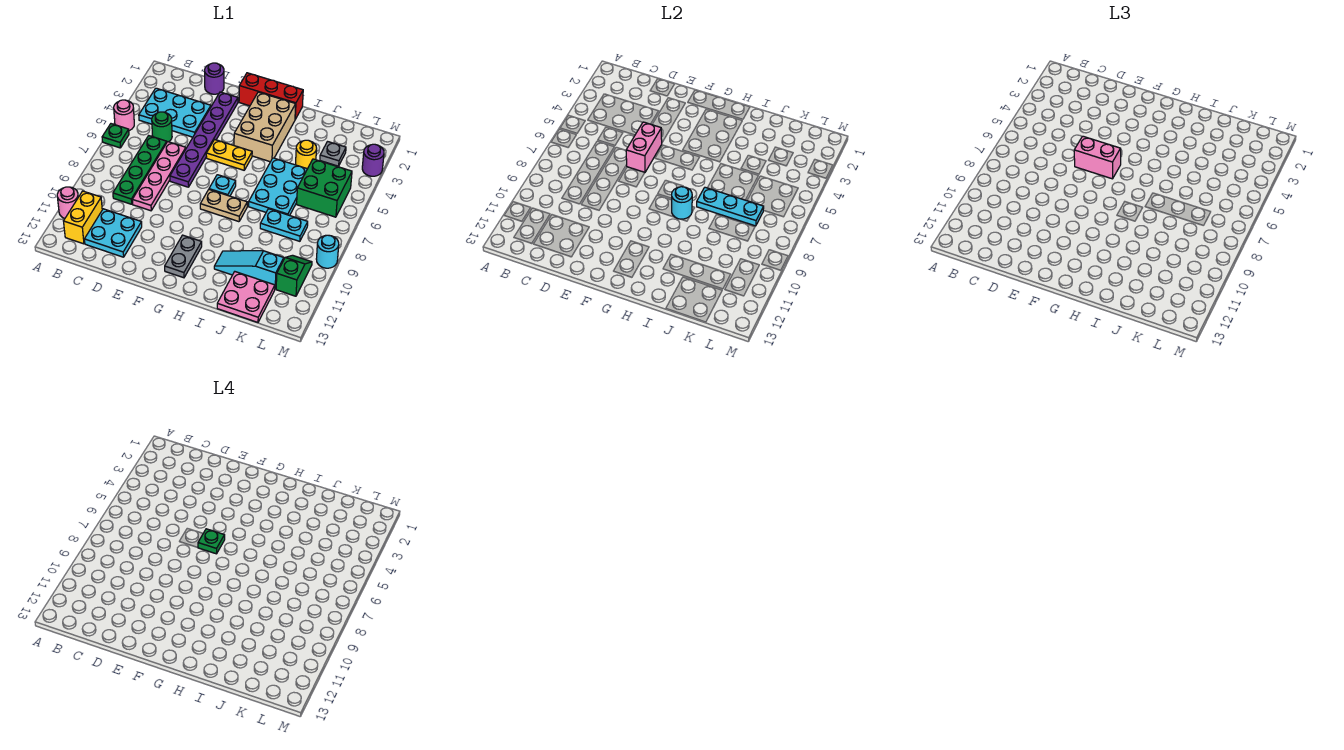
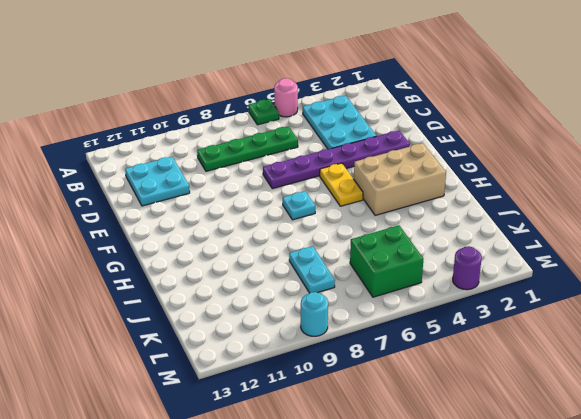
none -> pink round brick A11 level 1
none -> yellow brick B11:B12 level 1
none -> green round brick C5 level 1
none -> purple round brick D1 level 1

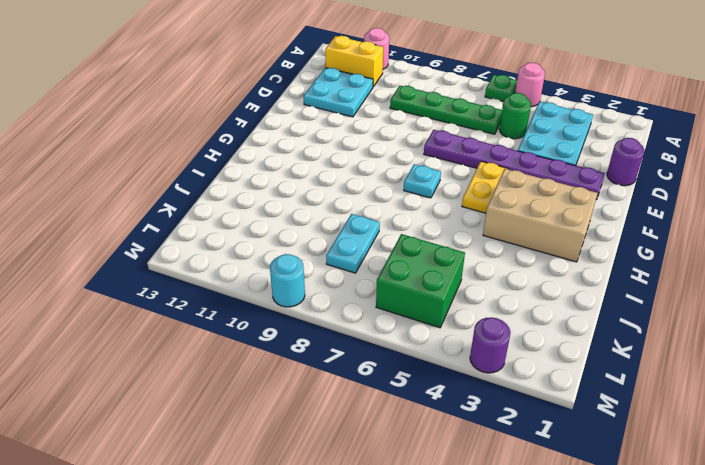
none -> pink plate D6:D9 level 1
none -> red brick F1:H1 level 1
none -> tan plate G8:H8 level 1
none -> grey plate G11:G12 level 1

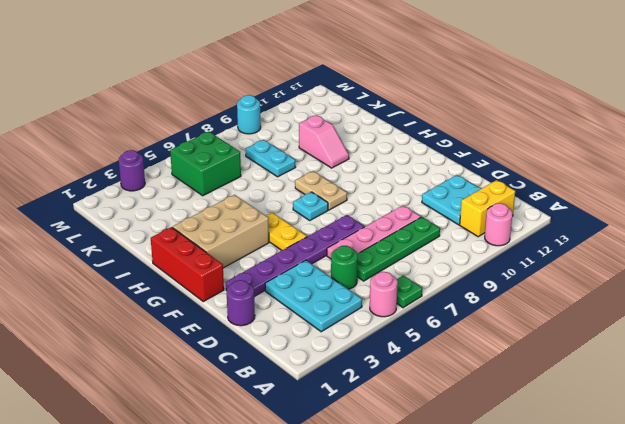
pink slope I10:J10 level 1 top J -> none
none -> grey plate G11:G12 level 1
none -> cyan plate I5:J7 level 1
none -> cyan slope I11:K11 level 1 top K
none -> yellow round brick J4 level 1

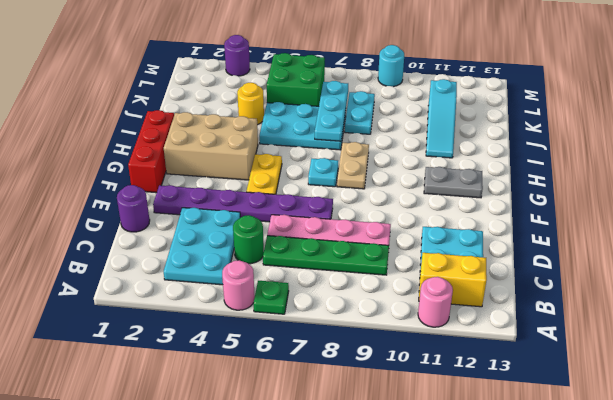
none -> pink plate J12:K13 level 1
none -> grey plate K3 level 1
none -> green slope L10:L11 level 1 top 11
none -> pink brick E5:E6 level 2

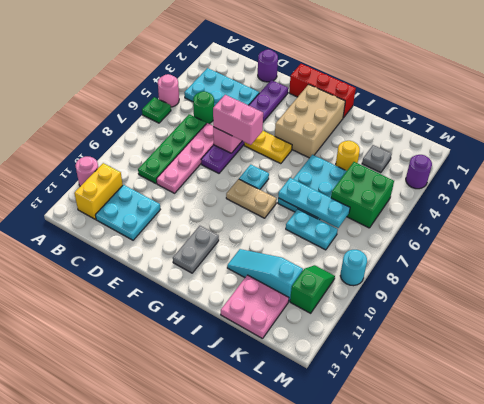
none -> cyan round brick H8 level 2
none -> green plate F6 level 4

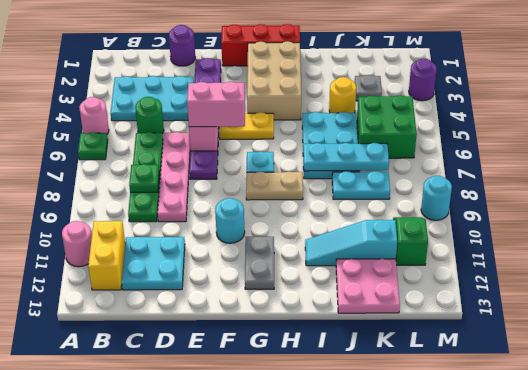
green plate C8 level 2 -> green plate F6 level 4
cyan round brick F10 level 1 -> cyan round brick H8 level 2

